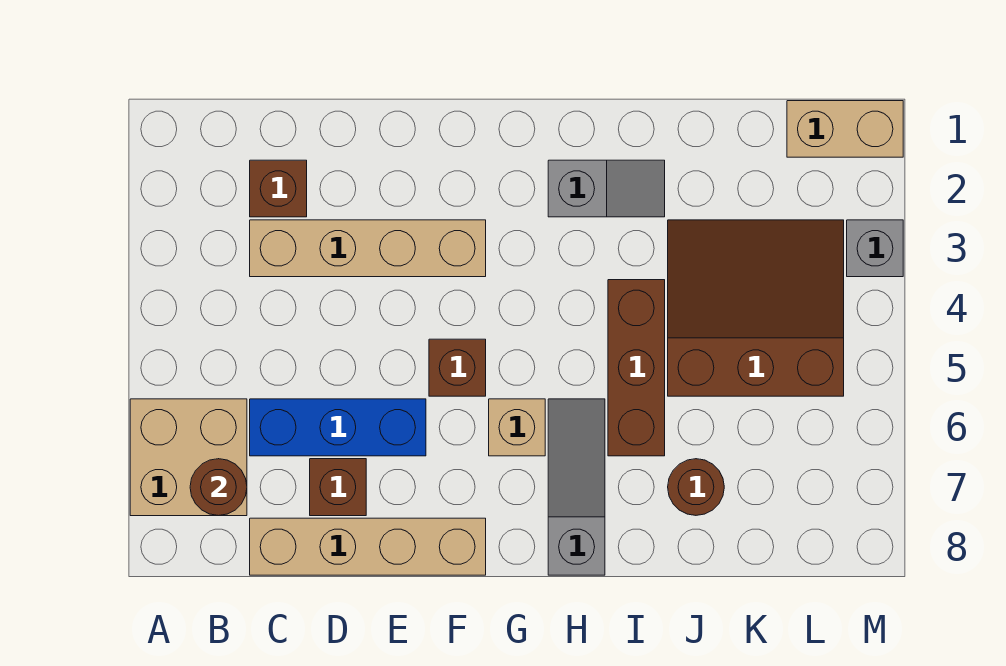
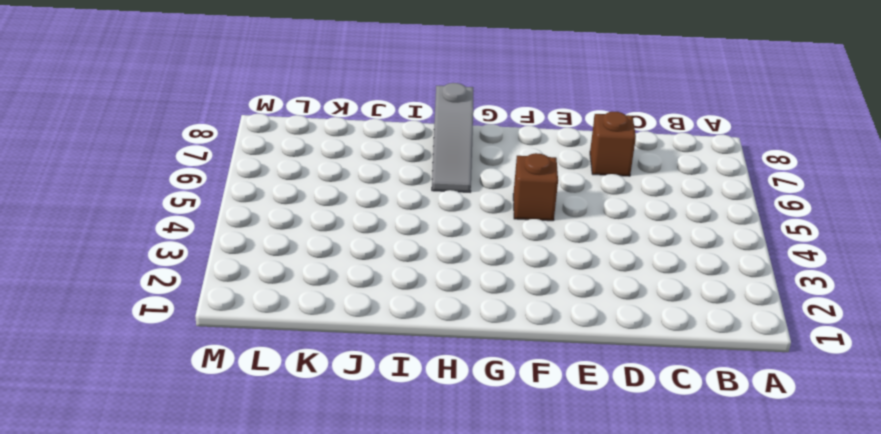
none -> tan brick A6:B7 level 1
none -> brown brick C2 level 1
none -> tan brick C3:F3 level 1

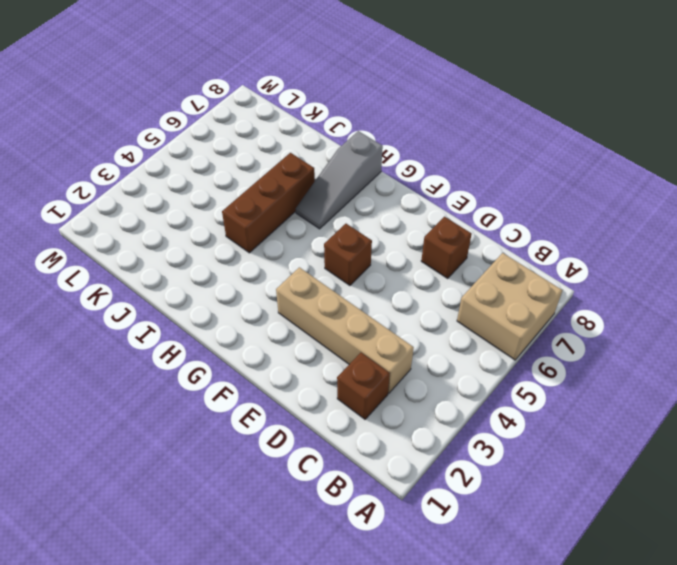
none -> blue brick C6:E6 level 1
none -> tan brick C8:F8 level 1
none -> tan brick G6 level 1

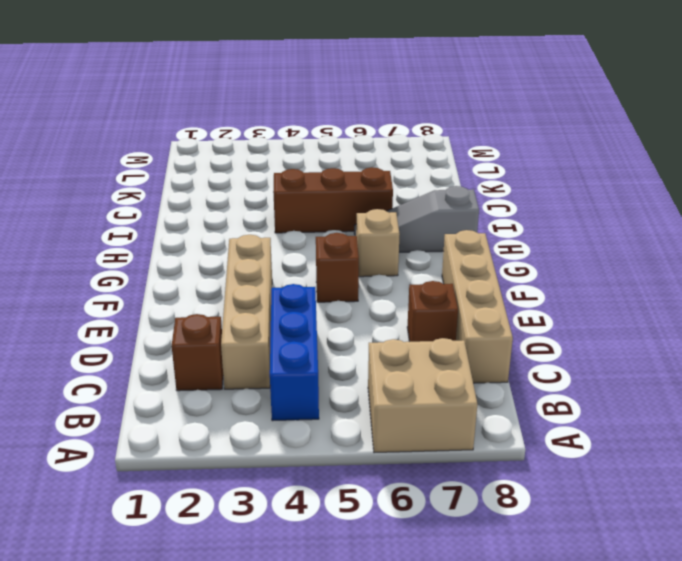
blue brick B4:D4 level 1 -> blue brick C6:E6 level 1
none -> grey slope H2:I2 level 1 top H
none -> brown slope J3:L5 level 1 top 5
none -> brown round brick J7 level 1

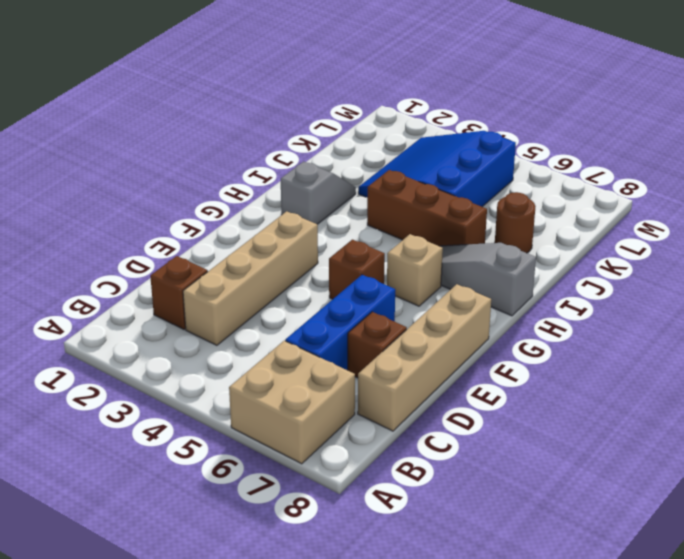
blue slope J3:L5 level 1 top 5 -> brown slope J3:L5 level 1 top 5
none -> tan brick L1:M1 level 1
none -> grey brick M3 level 1
none -> brown round brick B7 level 2

